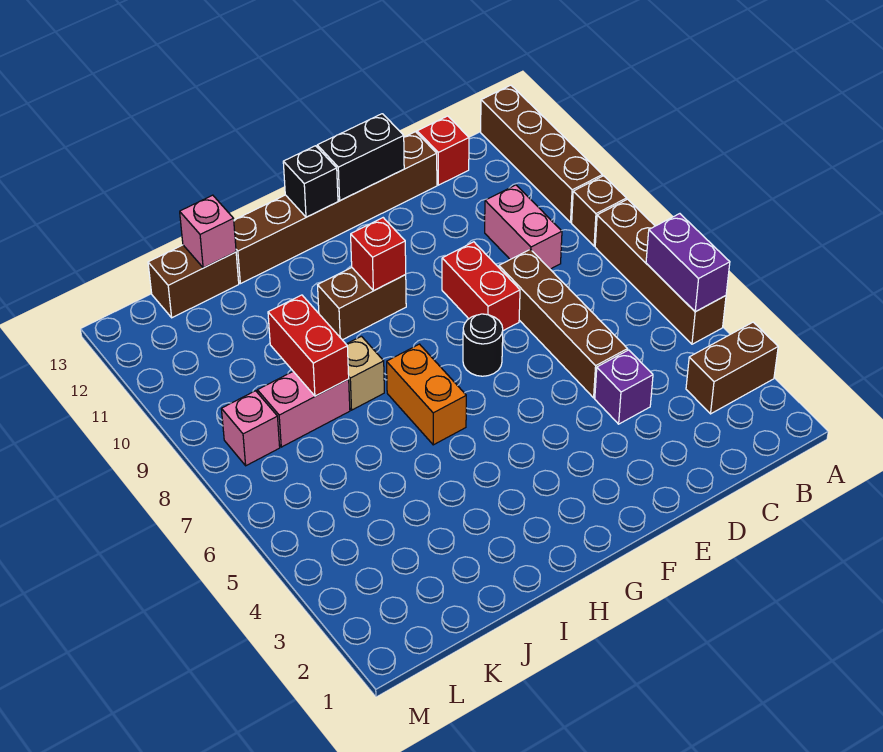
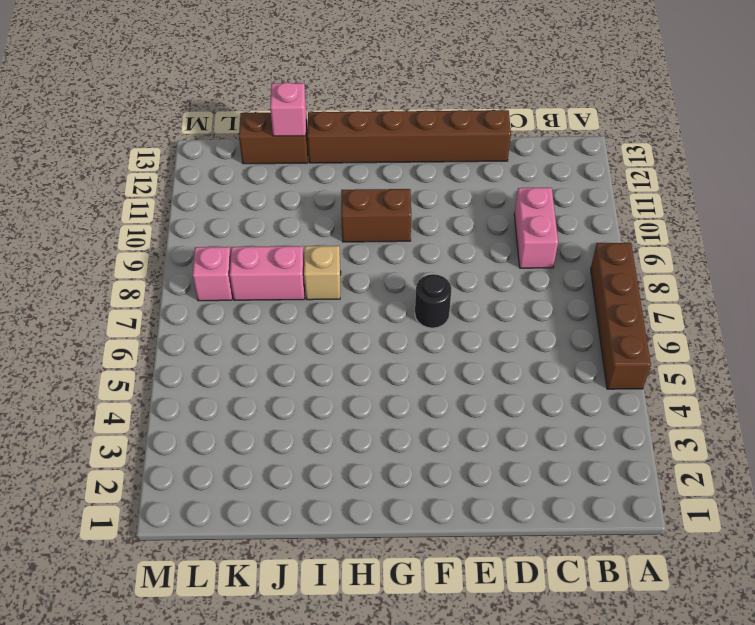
none -> brown brick A3:B3 level 1
none -> brown brick A9 level 1
none -> brown brick A10:A13 level 1

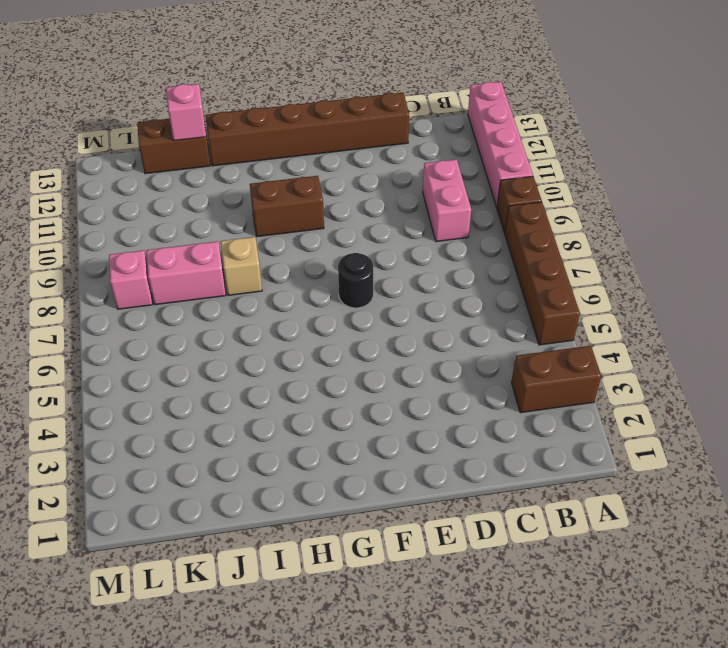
pink brick A10:A13 level 1 -> brown brick A10:A13 level 1
none -> red brick C13 level 1
none -> purple brick D4 level 1
none -> brown brick D5:D8 level 1

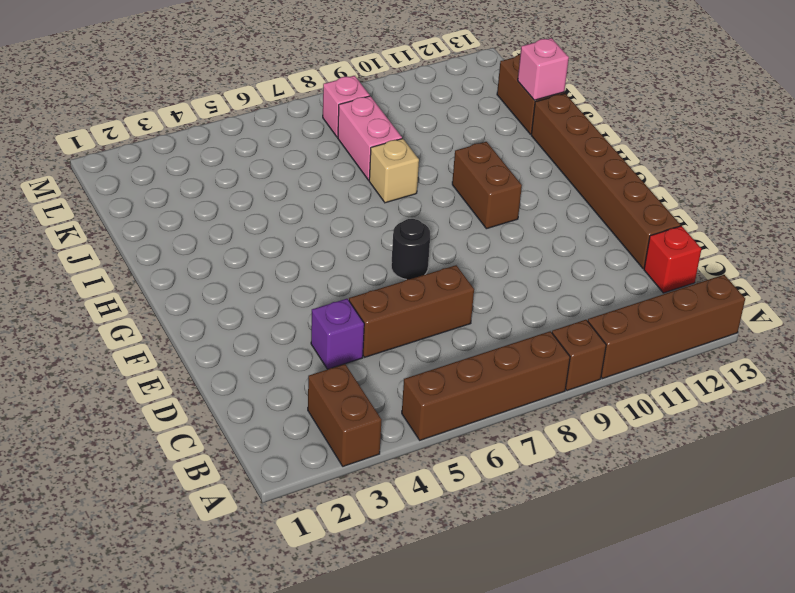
brown brick D5:D7 level 1 -> brown brick D5:D8 level 1
none -> pink brick C9:C10 level 1
none -> red brick E8:E9 level 1
none -> orange brick H6:H7 level 1

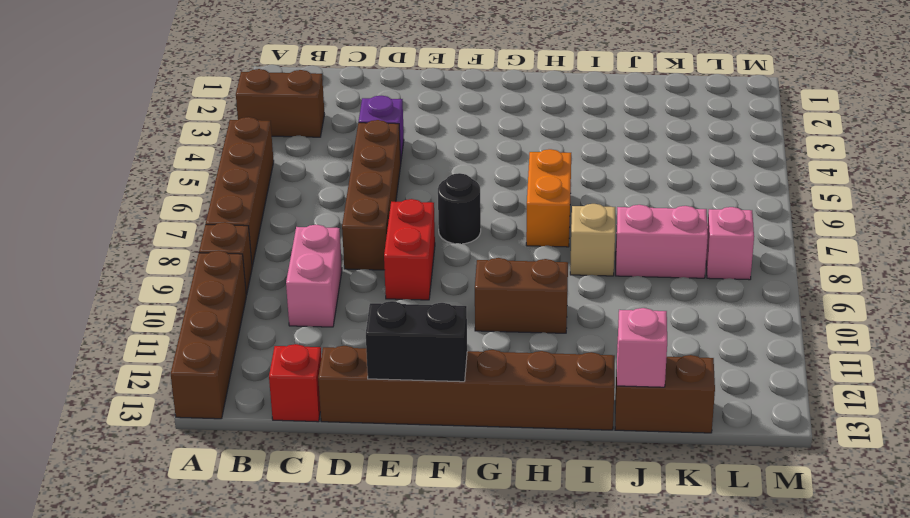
none -> purple brick A5:A6 level 2
none -> red brick G10 level 2
none -> black brick G13 level 2

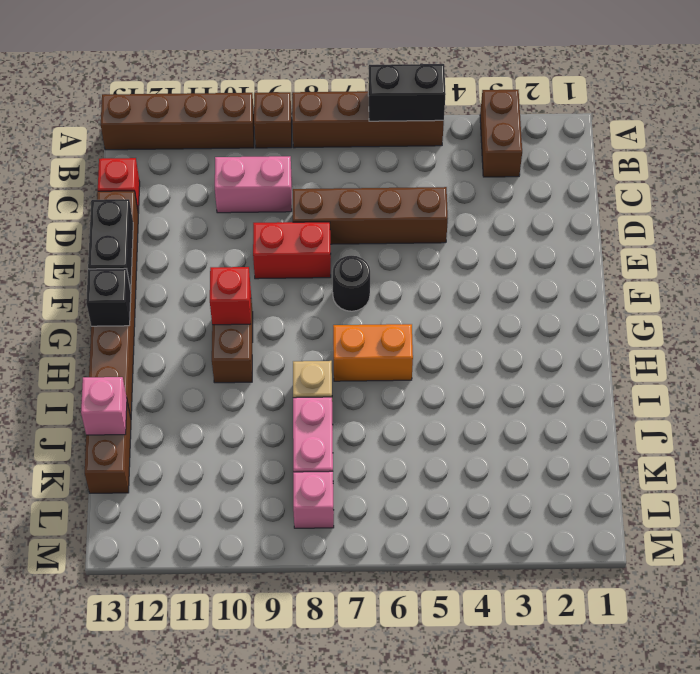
black brick A5:A6 level 2 -> purple brick A5:A6 level 2
none -> purple brick D4 level 1
none -> red brick J8:J9 level 2

